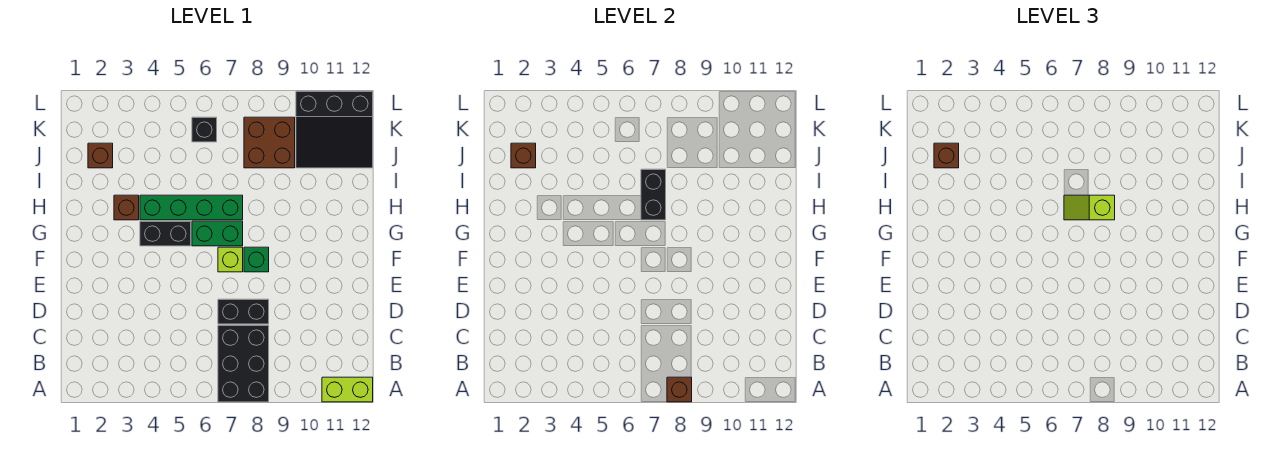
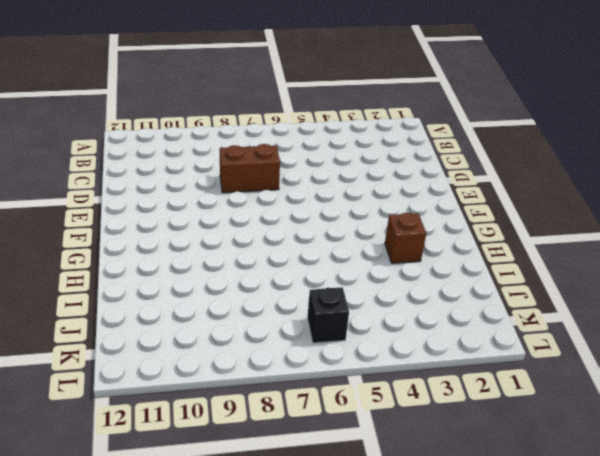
brown brick D7:D8 level 1 -> black brick D7:D8 level 1
none -> black brick A7:C8 level 1
none -> lime brick A11:A12 level 1
none -> lime brick F7 level 1

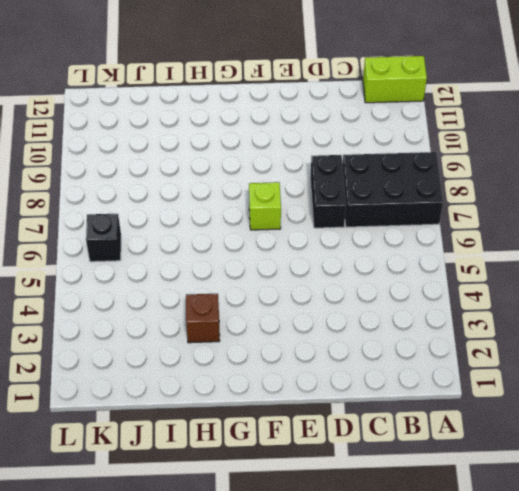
lime brick A12:B12 level 1 -> lime brick A11:A12 level 1
none -> green brick F8 level 1
none -> black brick G4:G5 level 1
none -> green brick G6:G7 level 1

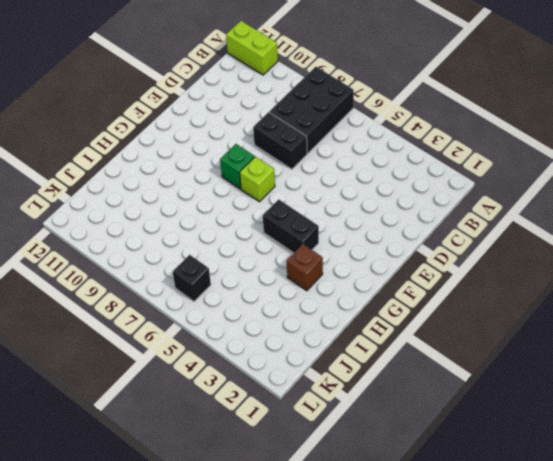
none -> green brick G6:G7 level 1
none -> green brick H4:H7 level 1
none -> brown brick J2 level 1

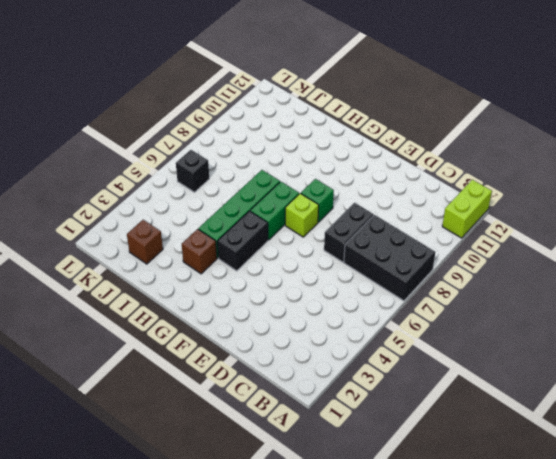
none -> brown brick J8:K9 level 1
none -> black slope J10:L12 level 1 top L
none -> brown brick A8 level 2

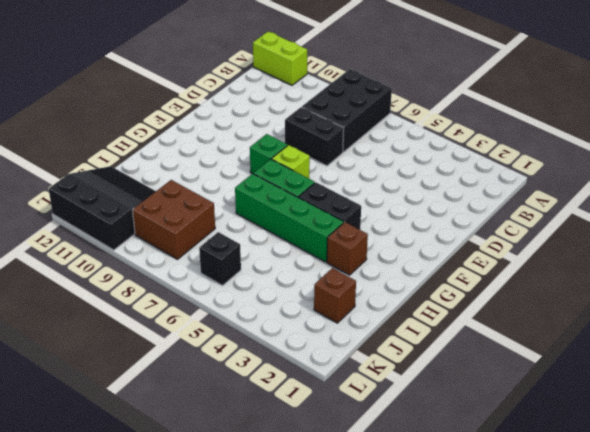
none -> brown brick A8 level 2
none -> black brick H7:I7 level 2
none -> brown brick J2 level 2

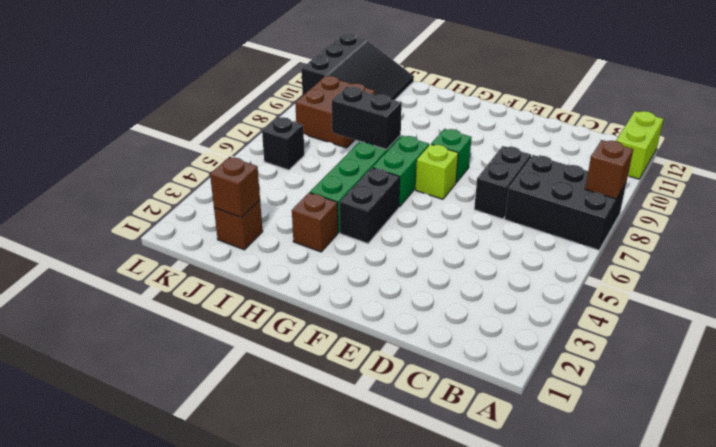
none -> lime slope H7:H8 level 3 top 8
none -> brown brick J2 level 3

